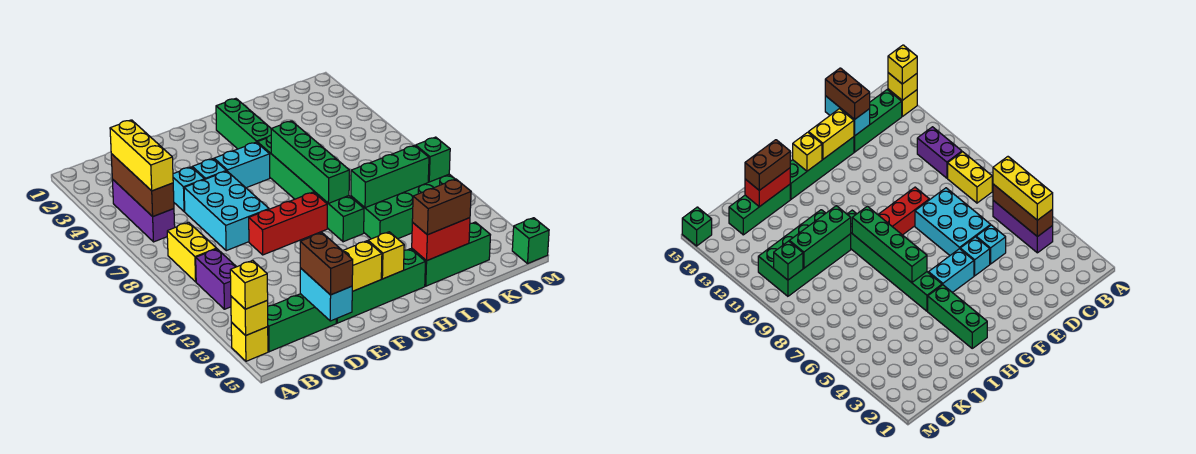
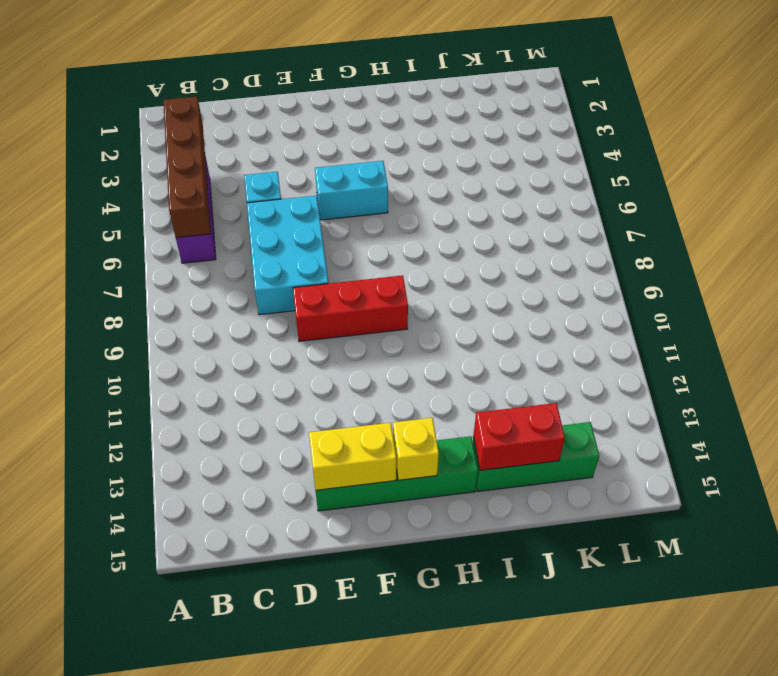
brown brick B3:B6 level 2 -> brown brick B4:B6 level 2
none -> yellow brick A14 level 1
none -> yellow brick B8:B9 level 1
none -> purple brick B10:B11 level 1

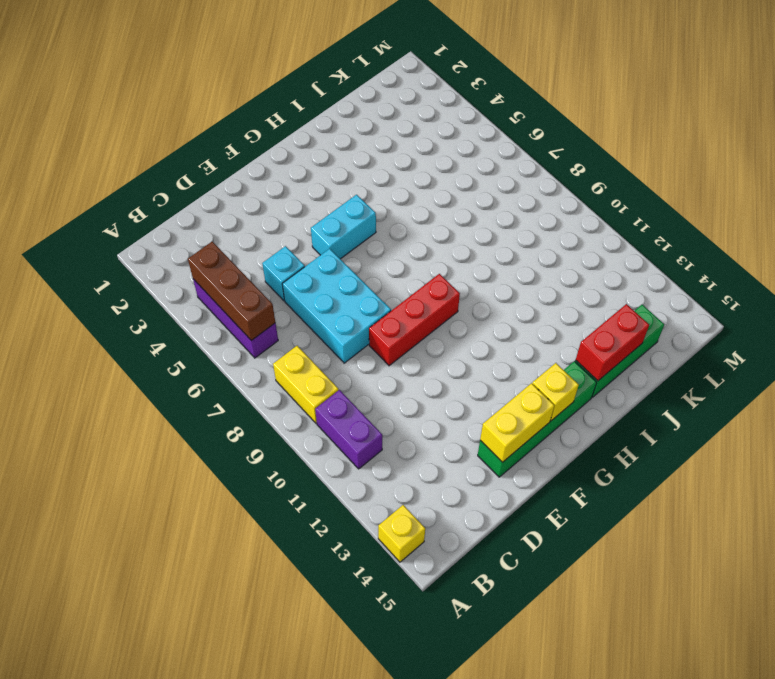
none -> green brick B14:D14 level 1
none -> cyan brick E5 level 1
none -> green brick H2:H4 level 1

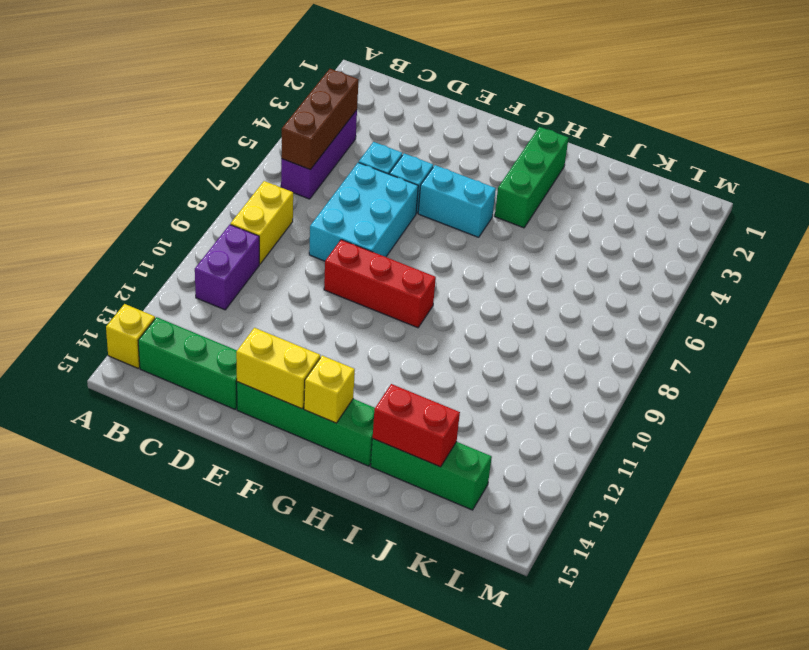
none -> green brick H5:H10 level 1
none -> green brick I10:L11 level 1
none -> green brick M15 level 1

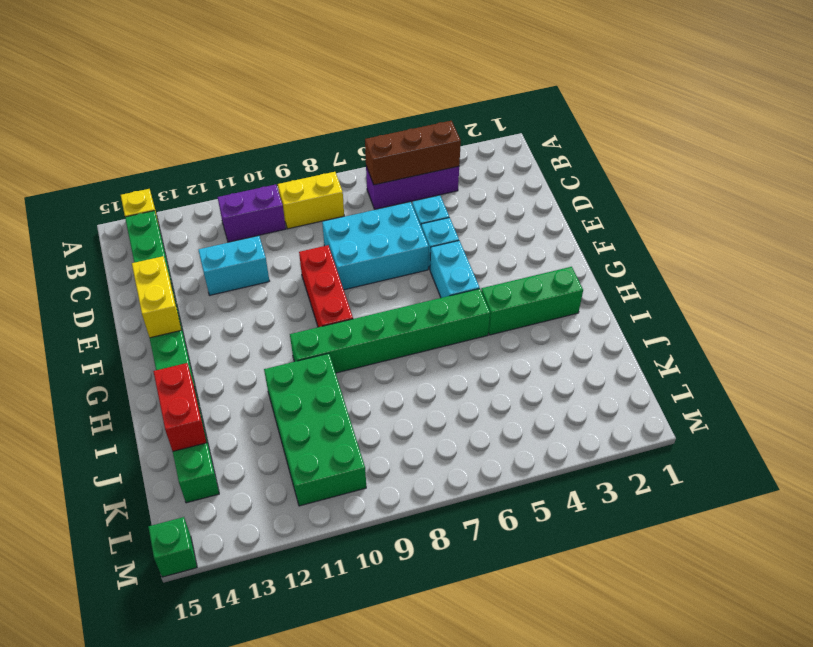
cyan brick D11:D12 level 1 -> cyan brick D14:D15 level 2
none -> yellow brick A14 level 2
none -> yellow brick G14 level 2
none -> green brick H6:H9 level 2

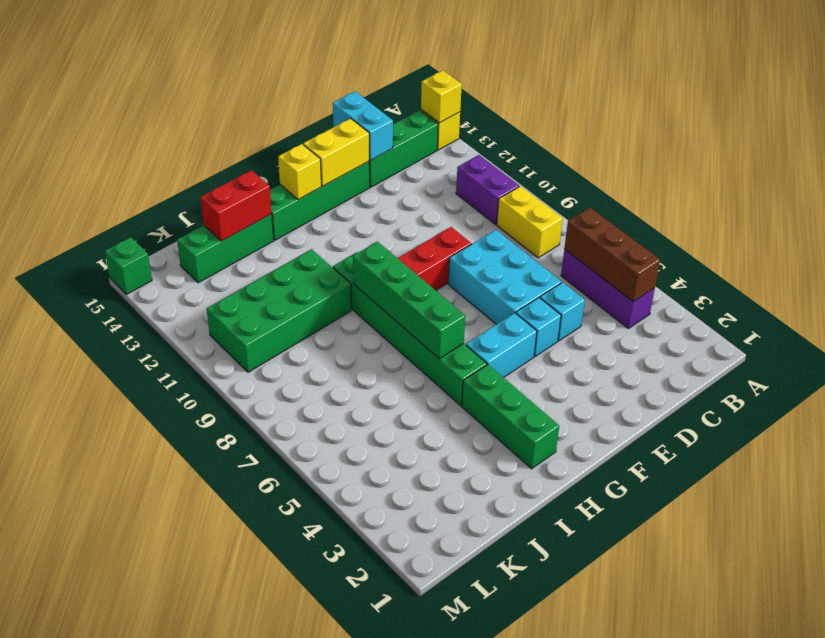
none -> green brick I10:K10 level 2
none -> green brick L10 level 2
none -> yellow brick A14 level 3

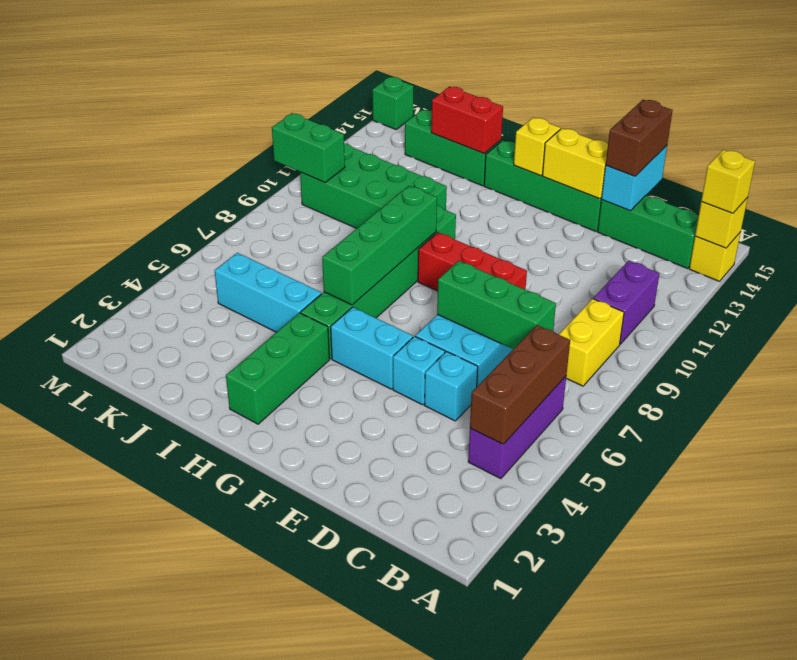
green brick C7:E7 level 2 -> green brick I10:K10 level 2
cyan brick I5:K5 level 1 -> none
green brick L10:M10 level 2 -> green brick L10 level 2
none -> yellow brick B4:B6 level 3
none -> brown brick I14:J14 level 3

